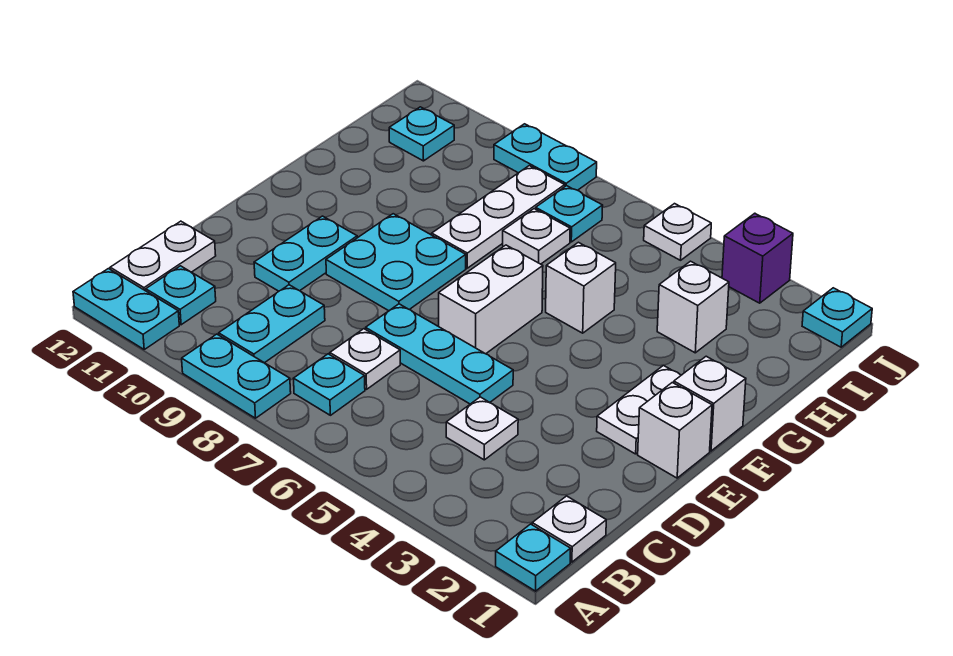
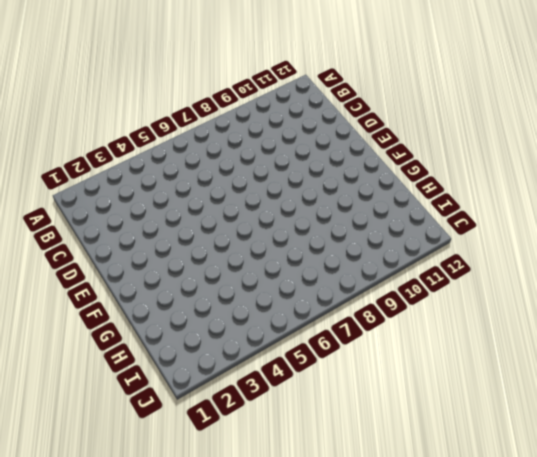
none -> cyan plate A1 level 1
none -> cyan plate A8:A9 level 1
none -> cyan plate A11:A12 level 1

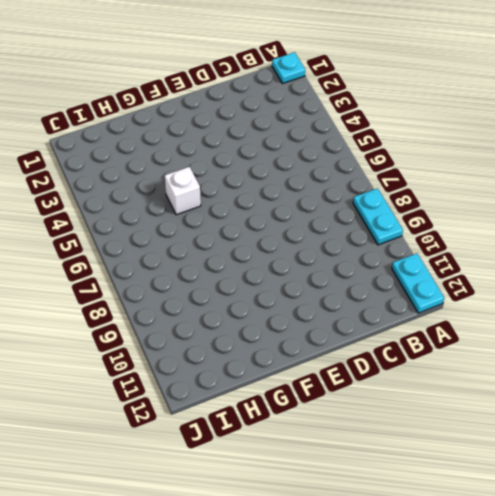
none -> white plate B1 level 1
none -> cyan plate B7 level 1
none -> cyan plate B9:C9 level 1

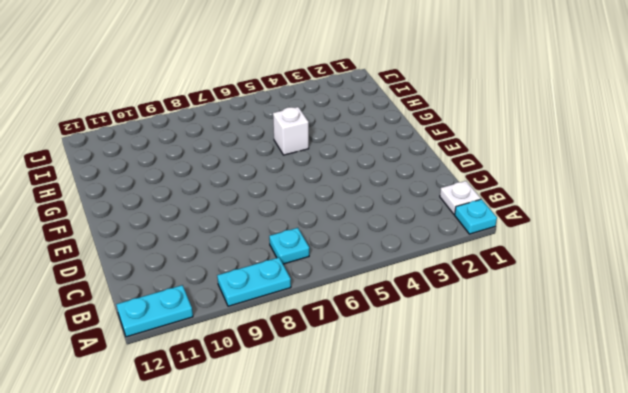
none -> cyan plate B9:C9 level 1
none -> cyan plate B11 level 1
none -> white plate B12:C12 level 1

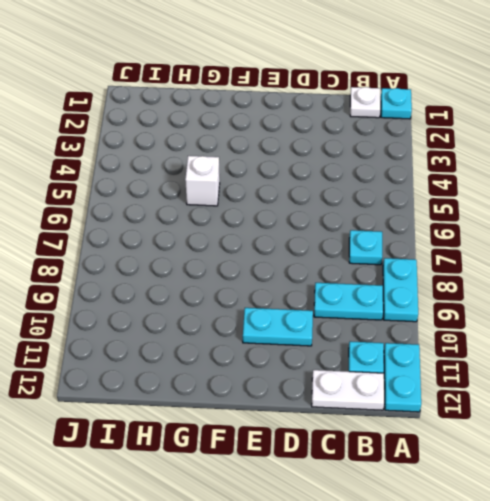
none -> white plate C4 level 1
none -> white plate C7 level 1
none -> cyan plate D5:D7 level 1

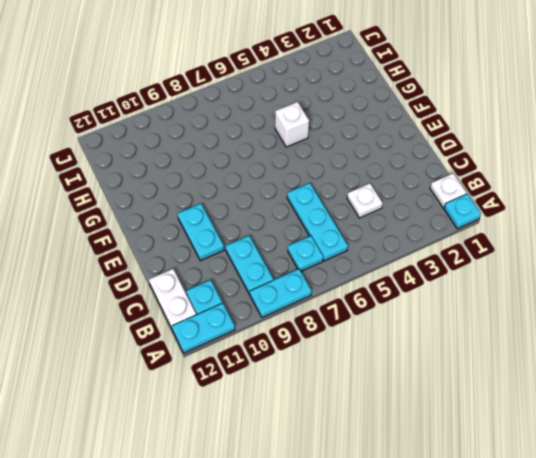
cyan plate B6:D6 level 1 -> cyan plate D5:D7 level 1
none -> white plate C7 level 1
none -> white brick E1 level 1
none -> white plate E2:F2 level 1

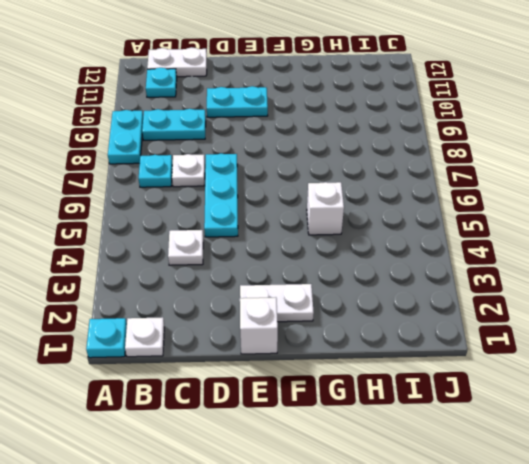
none -> cyan plate A11:A12 level 1
none -> white brick E6:F6 level 1
none -> cyan plate E8:F9 level 1

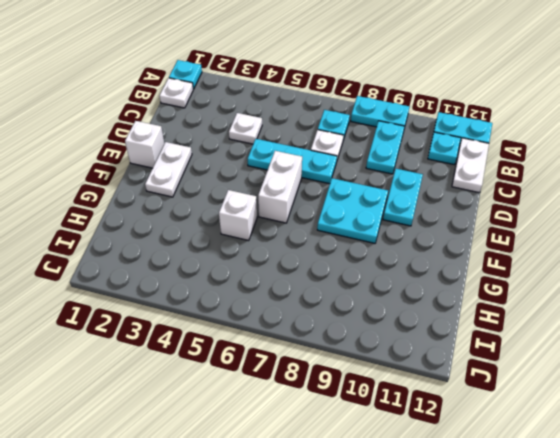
none -> white brick F1 level 1
none -> white plate G8:I8 level 1
none -> white brick H3 level 1

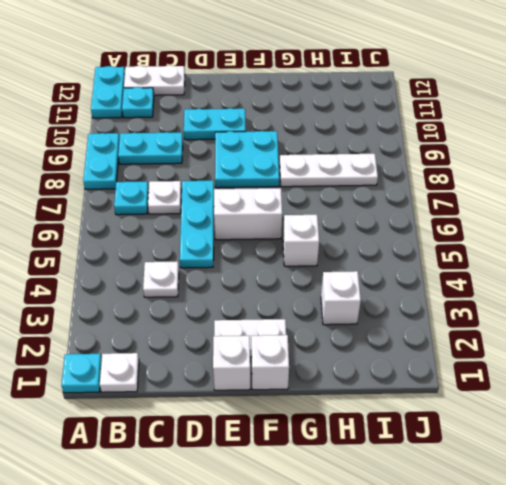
none -> white plate H7 level 1
none -> cyan plate I7 level 1
none -> cyan plate I11 level 1

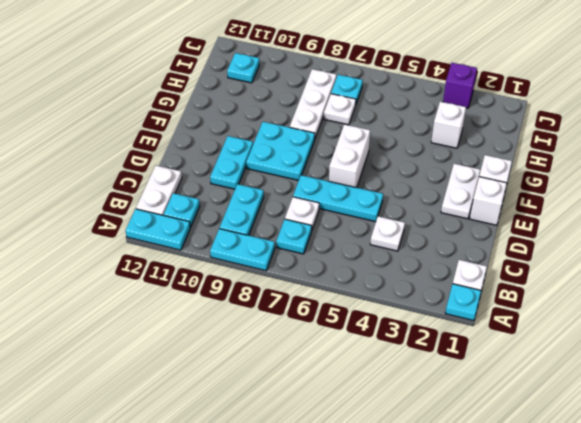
none -> white brick G5 level 1
none -> cyan plate J1 level 1
none -> white plate J5 level 1

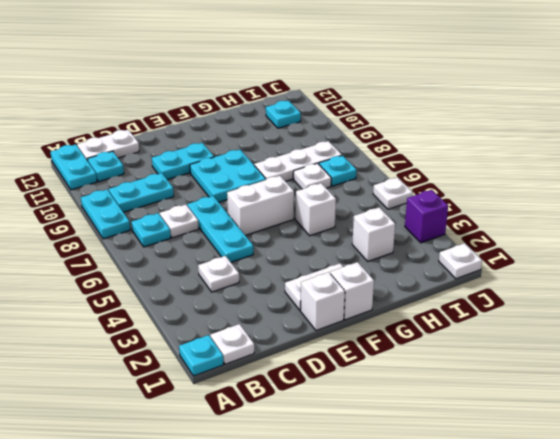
white plate J1 level 1 -> cyan plate J1 level 1
none -> cyan plate J8:J9 level 1

